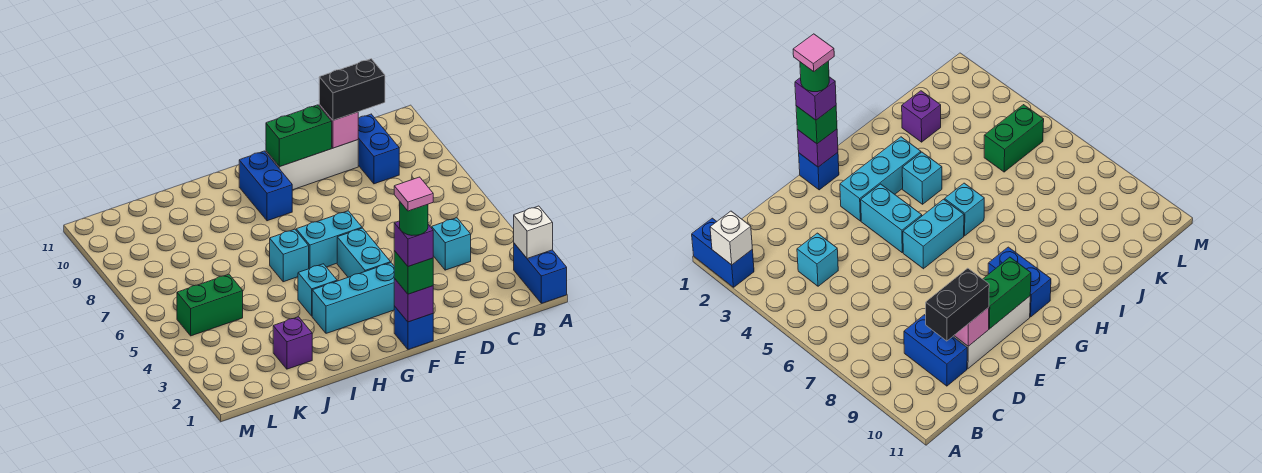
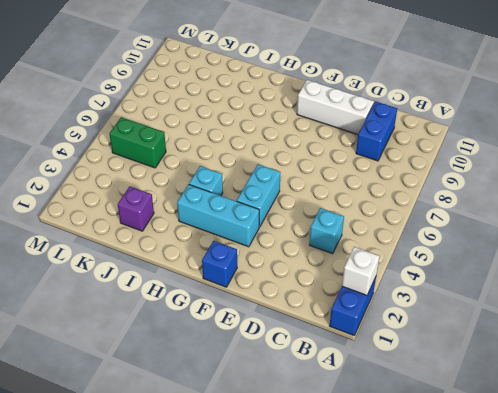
none -> cyan brick F6:G6 level 1
none -> blue brick G9:G10 level 1
none -> cyan brick H6 level 1

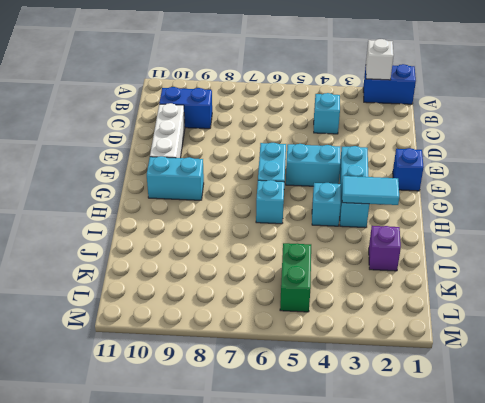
cyan brick G9:G10 level 1 -> blue brick G9:G10 level 1
cyan tile H2:H3 level 2 -> none
none -> pink brick D10 level 2
none -> green brick E10:F10 level 2
none -> purple brick F1 level 2

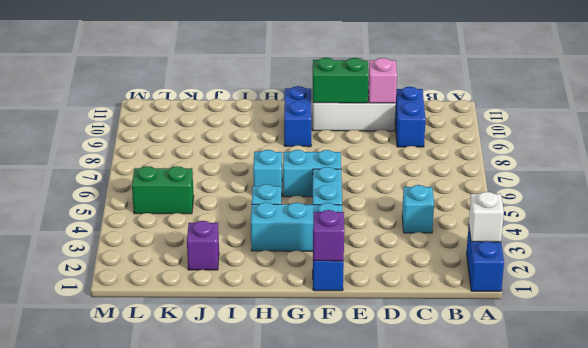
none -> black brick C10:D10 level 3
none -> green brick F1 level 3
none -> purple brick F1 level 4

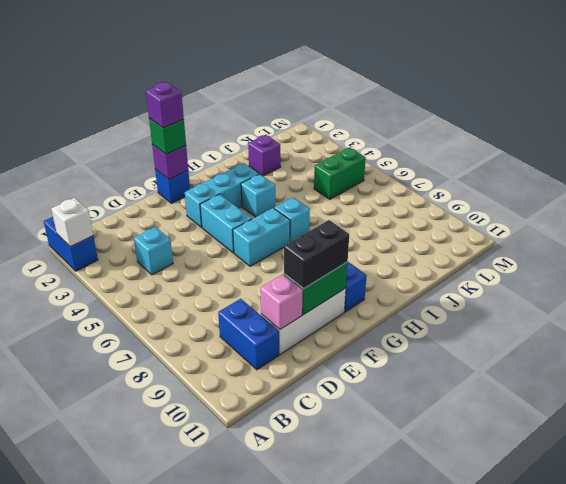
black brick E10:F10 level 3 -> black brick C10:D10 level 3
none -> green round brick F1 level 5
none -> pink tile F1 level 6

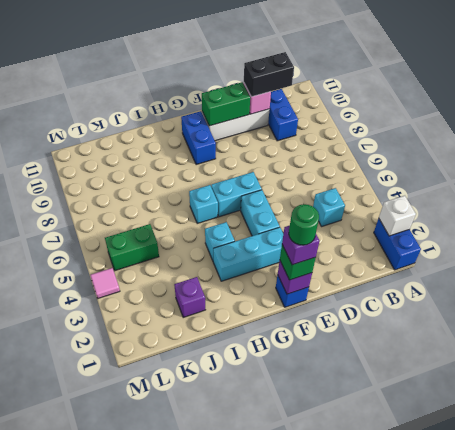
pink tile M4 level 1 -> pink tile F1 level 6

